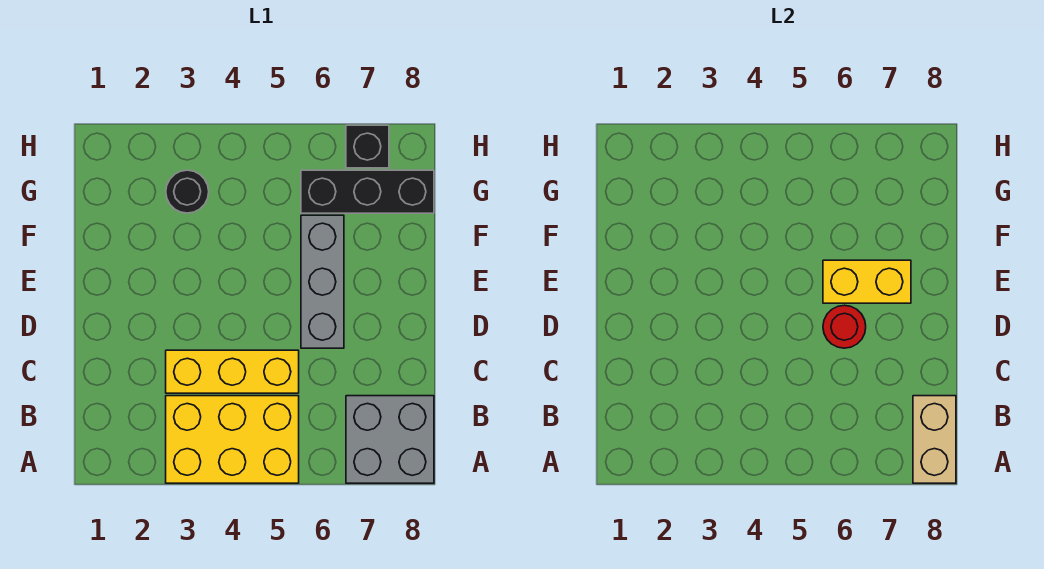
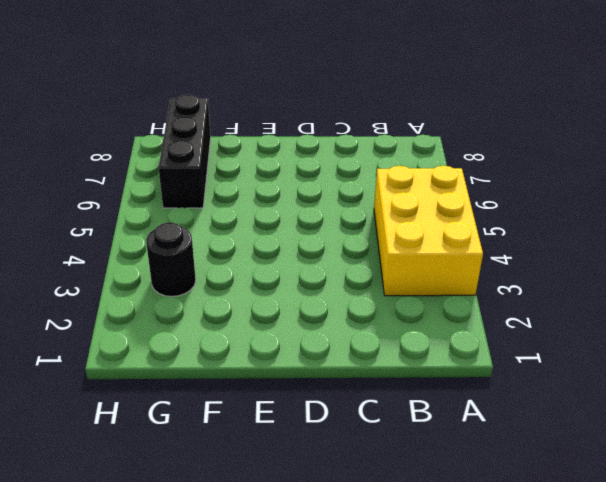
none -> grey brick A7:B8 level 1
none -> yellow brick C3:C5 level 1

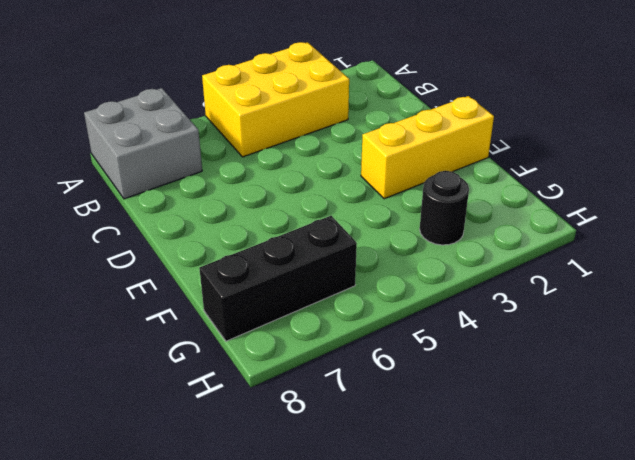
yellow brick E1:E3 level 1 -> yellow brick C3:C5 level 1
none -> grey brick D6:F6 level 1
none -> black brick H7 level 1

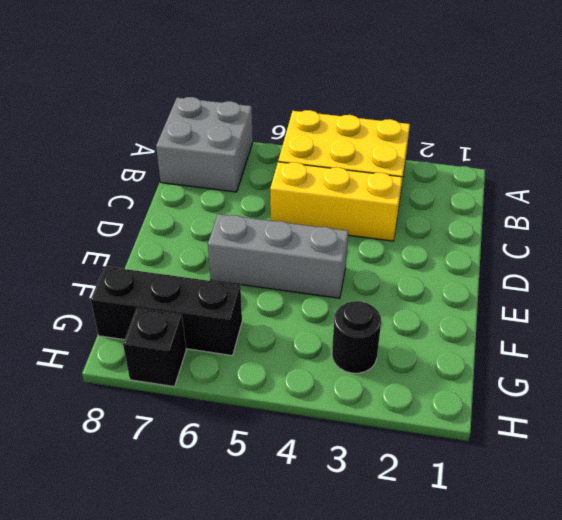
grey brick E4:E6 level 1 -> grey brick D6:F6 level 1
none -> tan brick A8:B8 level 2
none -> red round brick D6 level 2

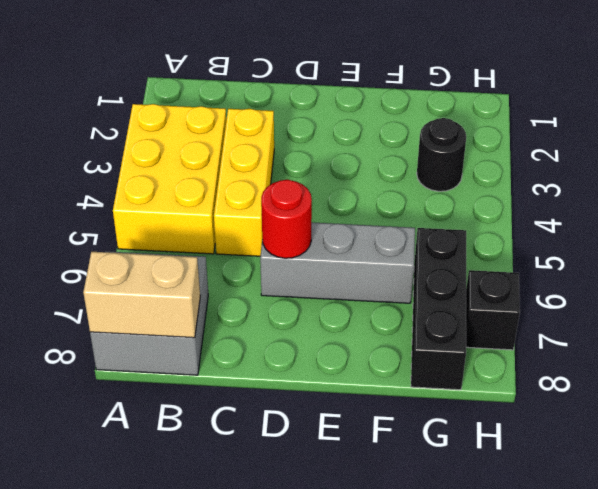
none -> yellow brick E6:E7 level 2

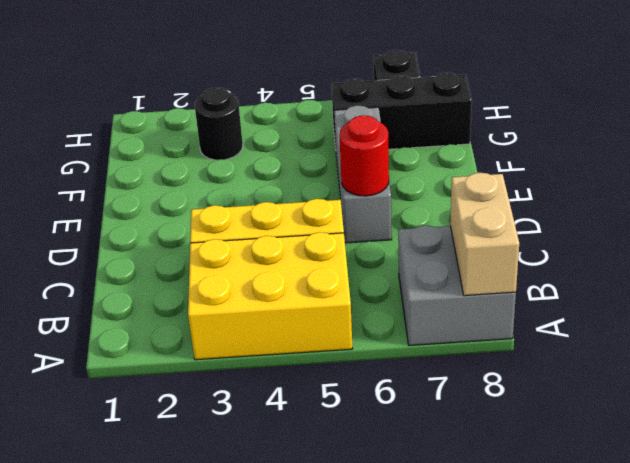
none -> yellow brick E6:E7 level 2

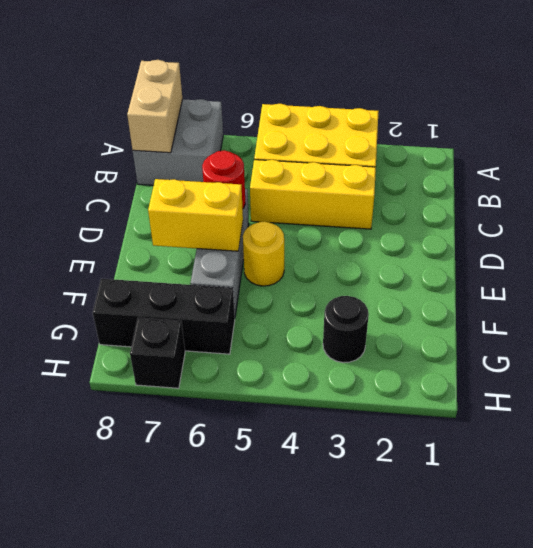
yellow round brick E5 level 1 -> none

